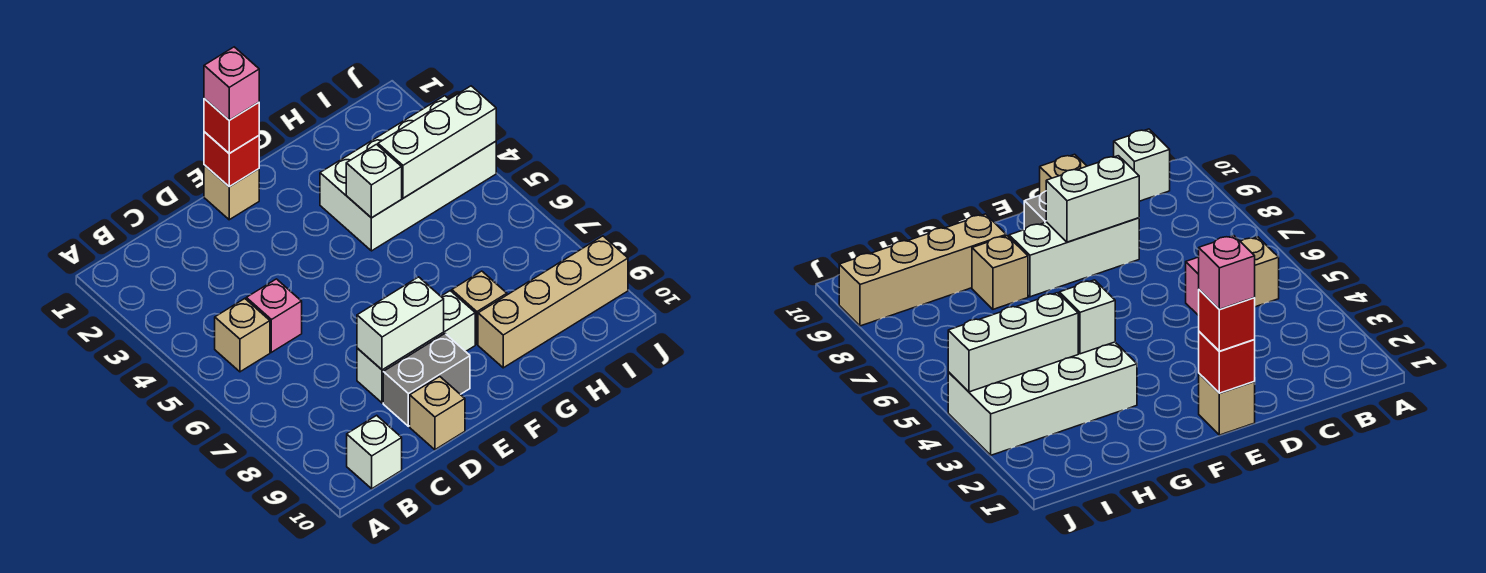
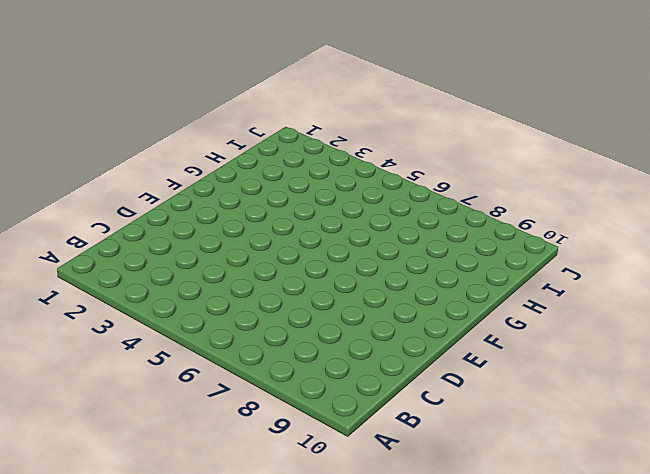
none -> tan brick B5 level 1
none -> white brick B10 level 1
none -> pink brick C5 level 1

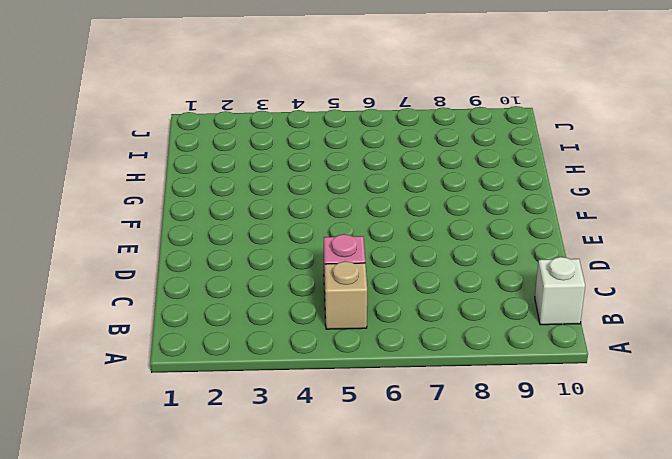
none -> white brick D8:F8 level 1
none -> grey brick D9:E9 level 1
none -> tan brick D10 level 1

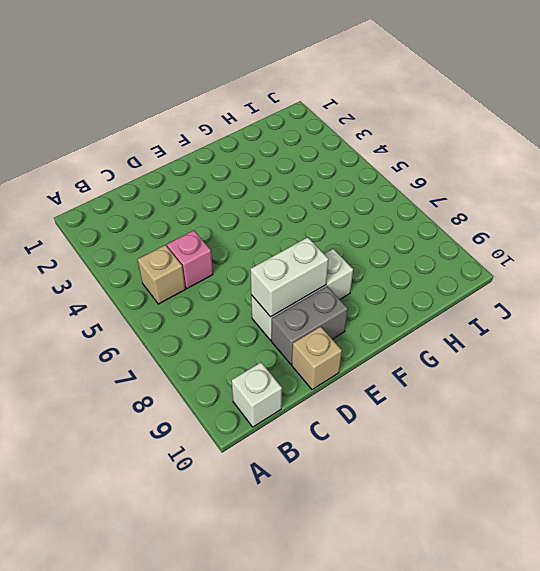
none -> tan brick E1 level 1
none -> white brick G3:J4 level 1
none -> tan brick G8 level 1

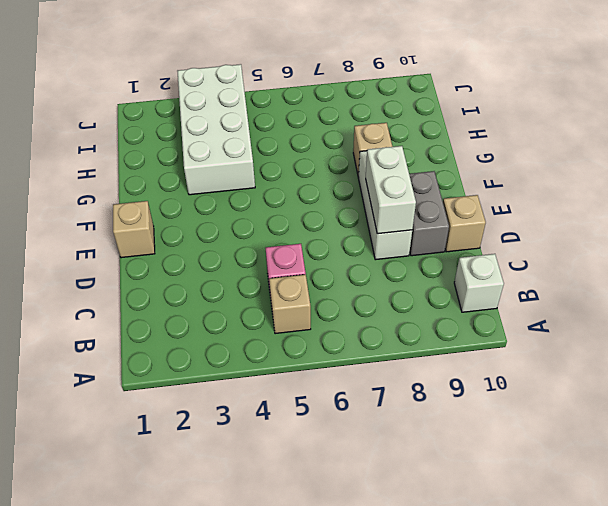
none -> tan brick G9:J9 level 1
none -> red brick E1 level 2
none -> white brick G4 level 2

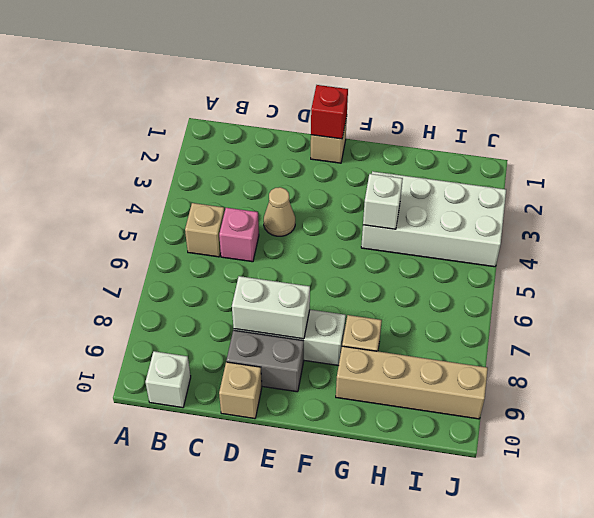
tan cone D4 level 1 -> none
none -> white brick H4:J4 level 2
none -> red brick E1 level 3
none -> pink brick E1 level 4

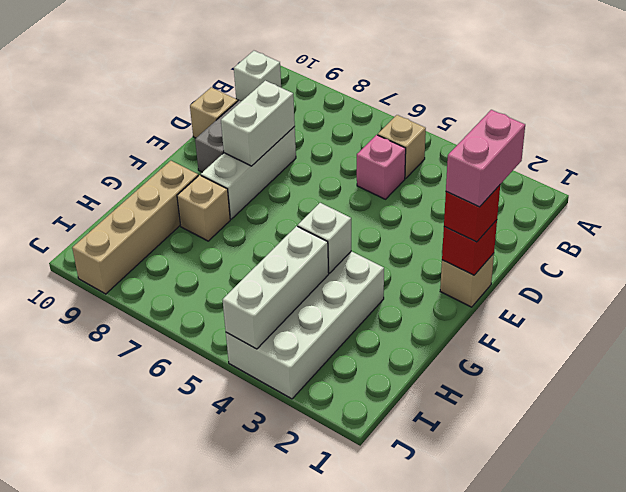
pink brick D1:E1 level 4 -> pink brick E1 level 4

